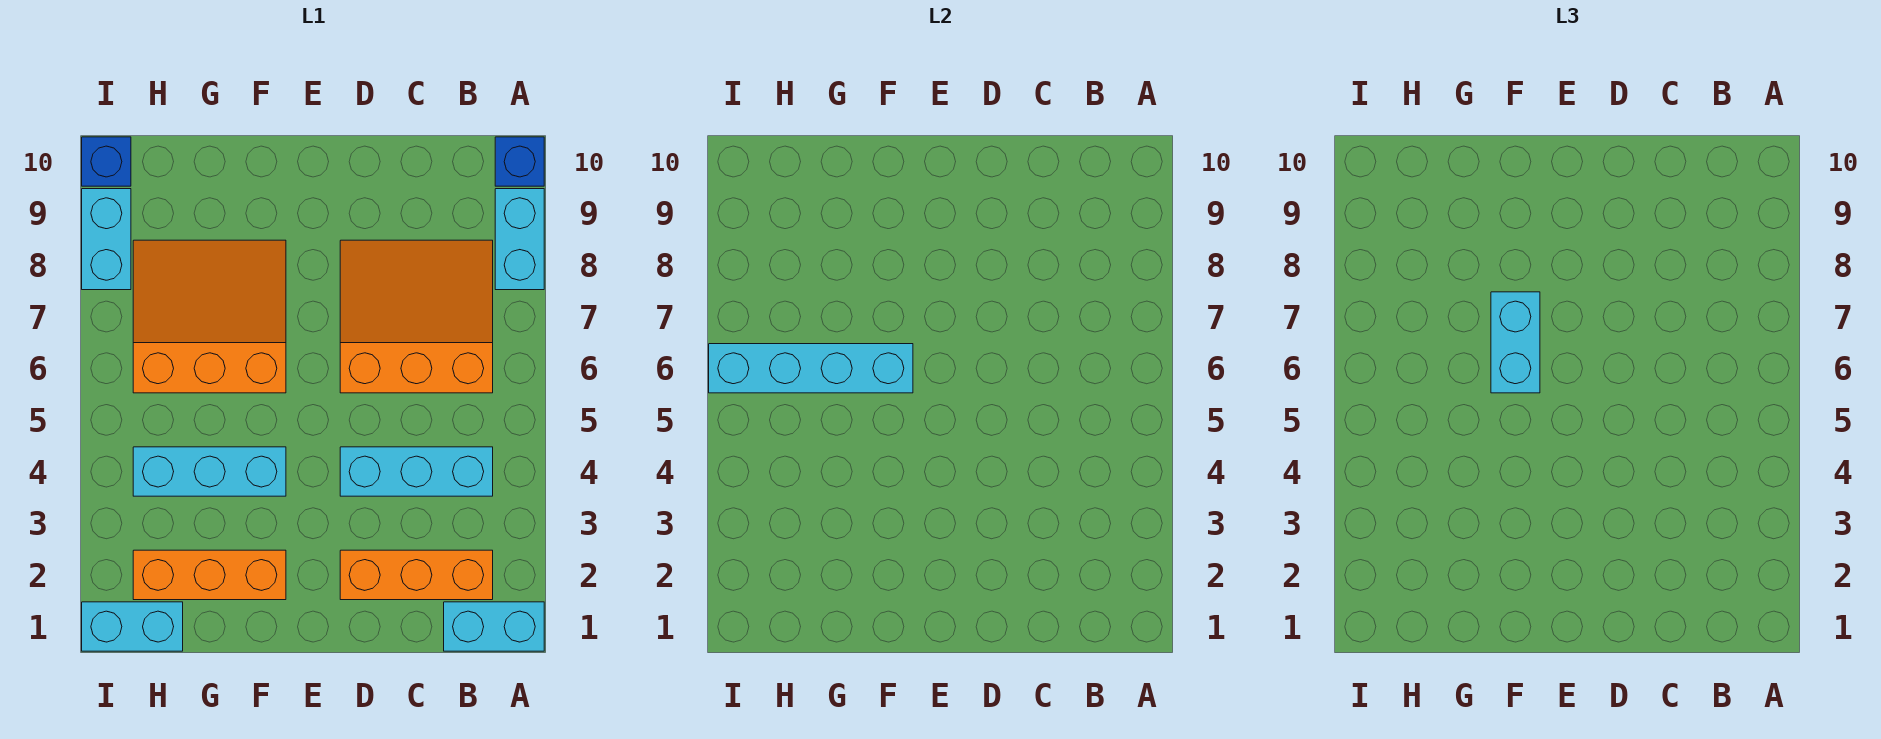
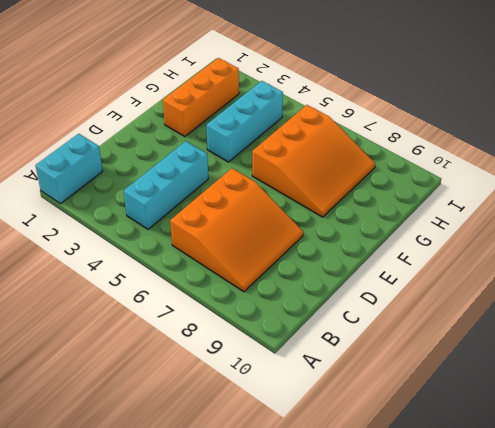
none -> cyan brick A8:A9 level 1
none -> blue brick A10 level 1
none -> orange brick B2:D2 level 1

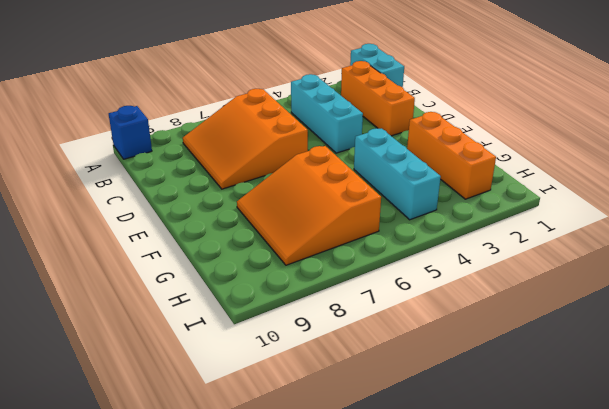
none -> cyan brick A8:A9 level 1
none -> cyan brick H1:I1 level 1
none -> cyan brick I8:I9 level 1

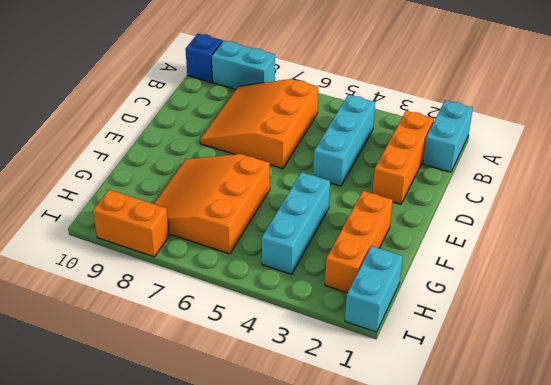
orange brick I8:I9 level 1 -> cyan brick I8:I9 level 1
none -> blue brick I10 level 1
none -> cyan brick F6:I6 level 2
none -> cyan brick F6:F7 level 3

